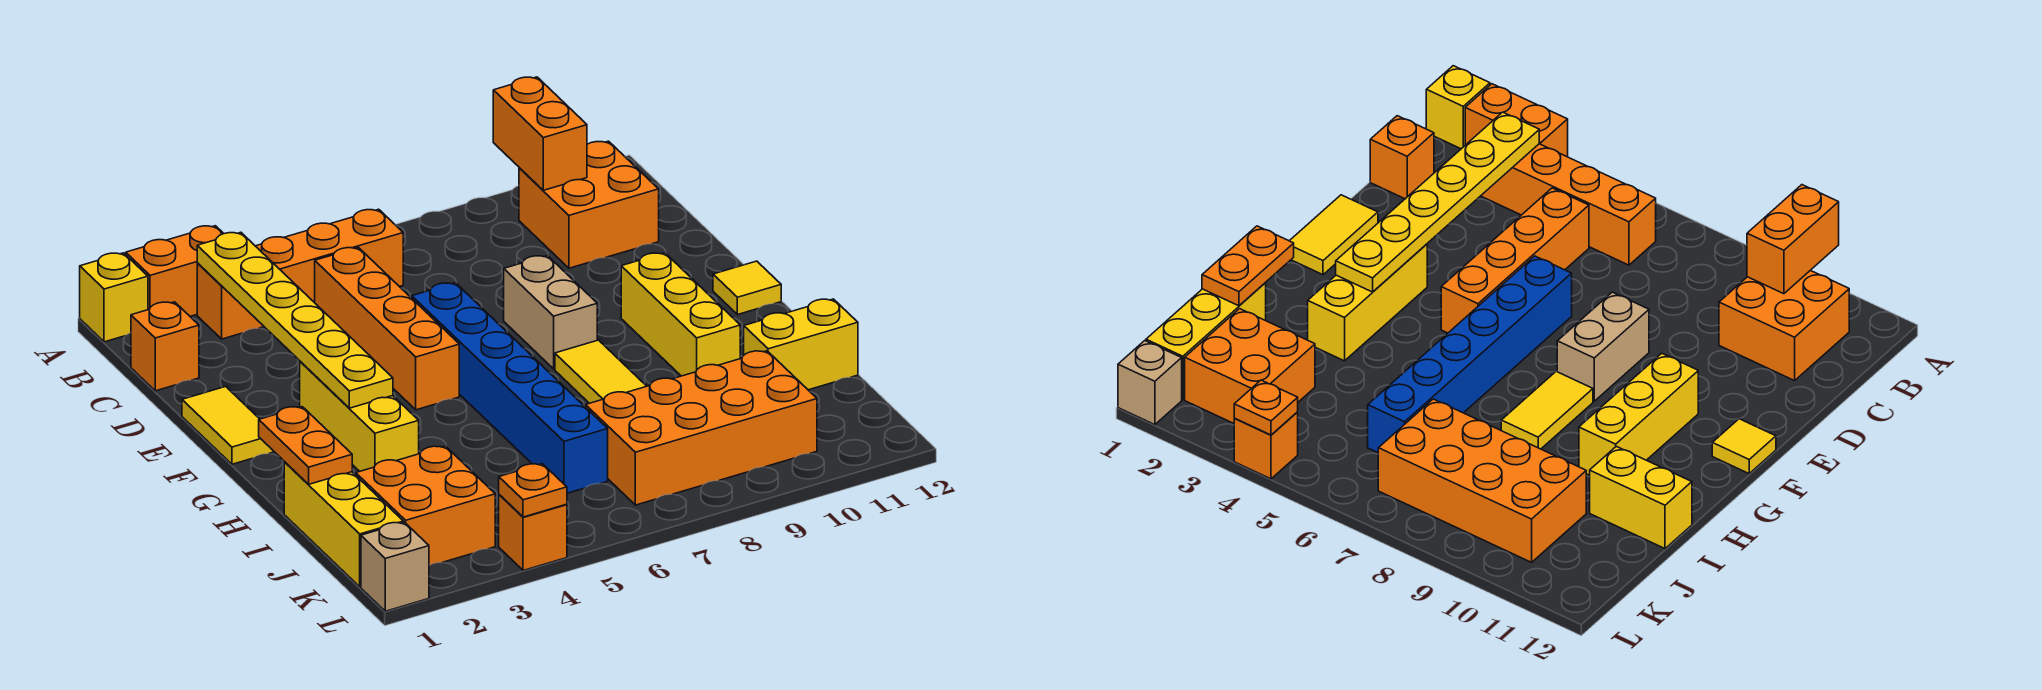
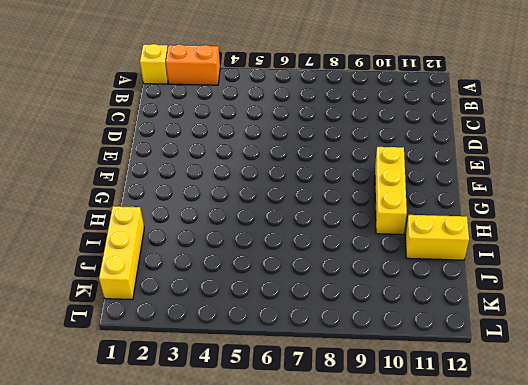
none -> orange brick B3:B6 level 1
none -> orange brick B10:C11 level 1
none -> orange brick C1 level 1

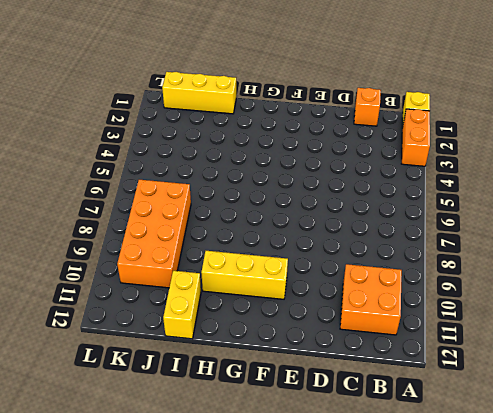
none -> orange brick B3:B6 level 1
none -> orange brick C5:F5 level 1
none -> yellow tile E1:F1 level 1

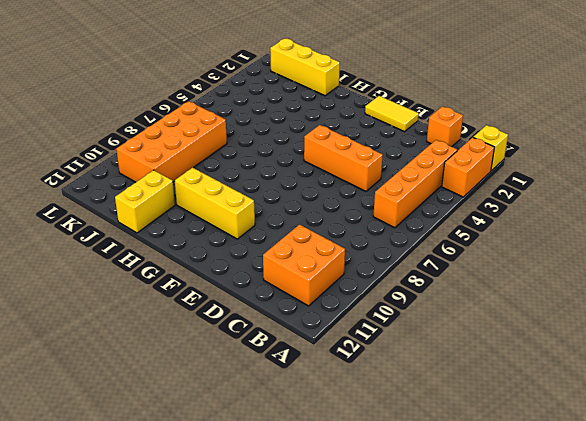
orange brick D5:F5 level 1 -> orange brick C5:F5 level 1
none -> blue brick E6:J6 level 1
none -> tan brick E8:F8 level 1
none -> yellow brick F3:H3 level 1

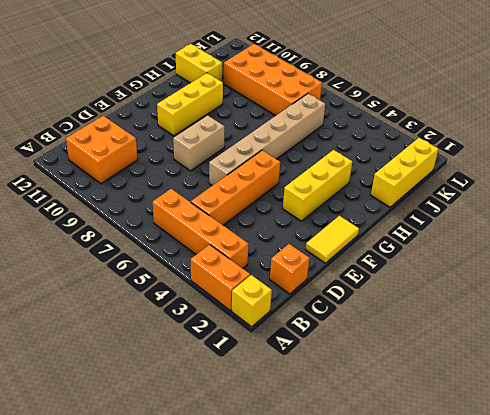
tan brick E6:J6 level 1 -> blue brick E6:J6 level 1
none -> yellow tile F12 level 1
none -> yellow tile G8:H8 level 1
none -> orange brick J2:K3 level 1

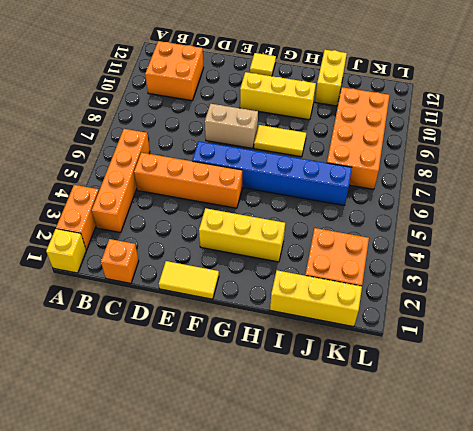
none -> tan brick L1 level 1
none -> orange brick L4 level 1
none -> orange brick A10:B10 level 2

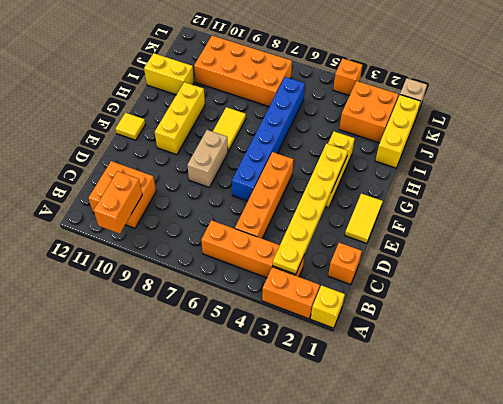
none -> orange plate H1:I1 level 2
none -> orange plate L4 level 2

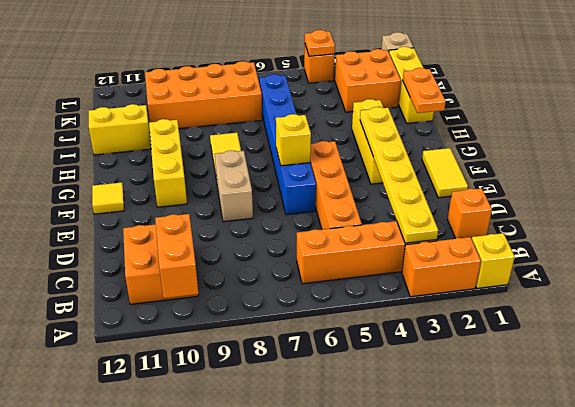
yellow brick F6 level 2 -> none

